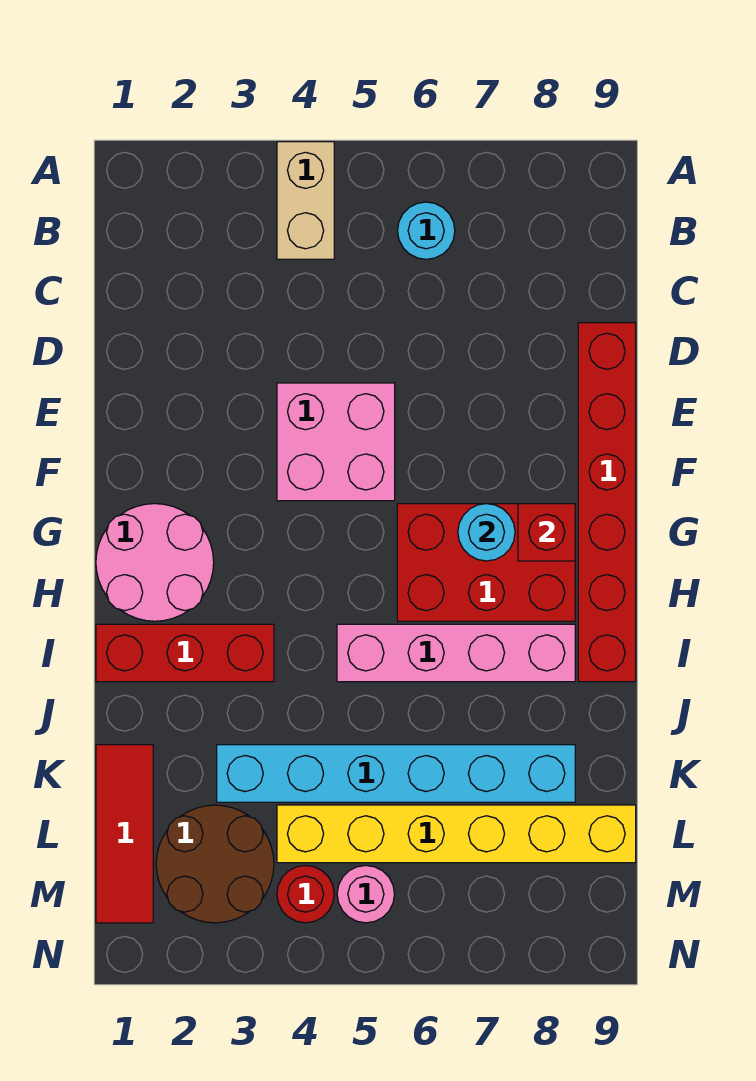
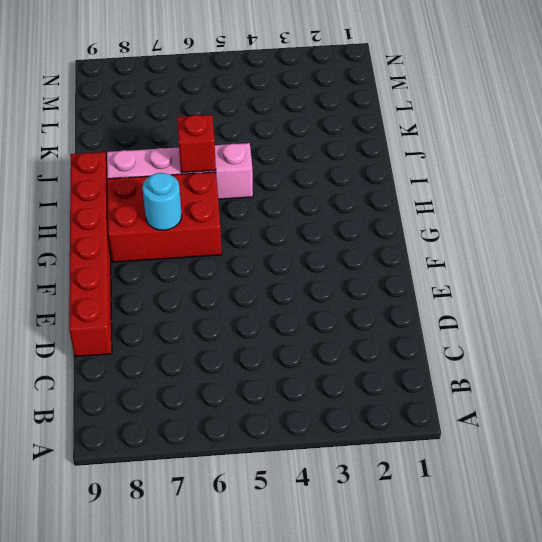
red brick I6 level 2 -> red brick G8 level 2
none -> tan brick A4:B4 level 1
none -> cyan round brick B6 level 1
none -> pink brick E4:F5 level 1

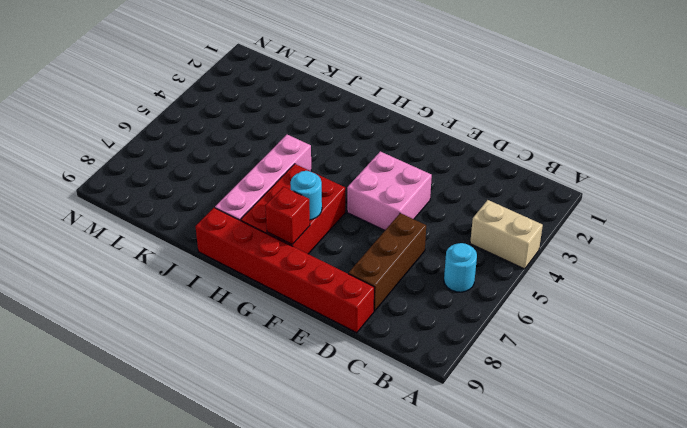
brown brick D6:D8 level 1 -> none
none -> pink round brick G1:H2 level 1
none -> red brick I1:I3 level 1
none -> red tile K1:M1 level 1

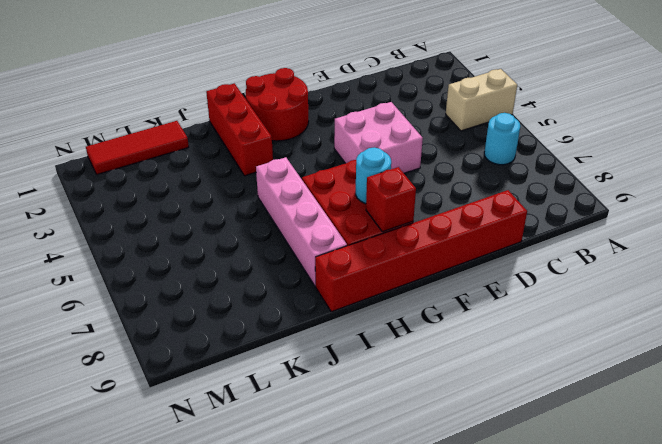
red round brick G1:H2 level 1 -> pink round brick G1:H2 level 1
none -> cyan brick K3:K8 level 1
none -> brown round brick L2:M3 level 1
none -> yellow brick L4:L9 level 1

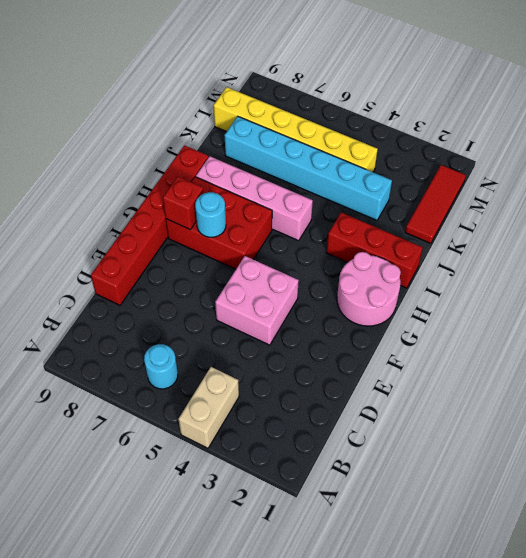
none -> brown round brick L2:M3 level 1
none -> red round brick M4 level 1
none -> pink round brick M5 level 1

